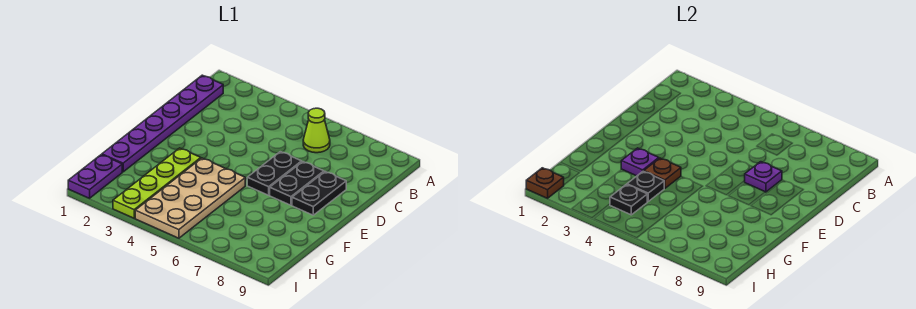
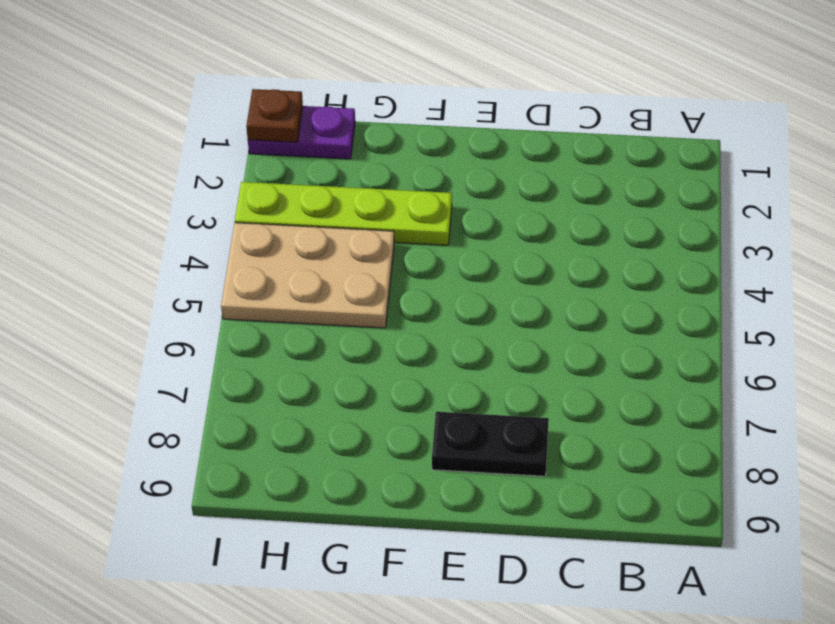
tan plate G4:I5 level 1 -> tan plate F4:I5 level 1
none -> purple plate B1:G1 level 1
none -> lime cone B6 level 1
none -> black plate D6:E6 level 1

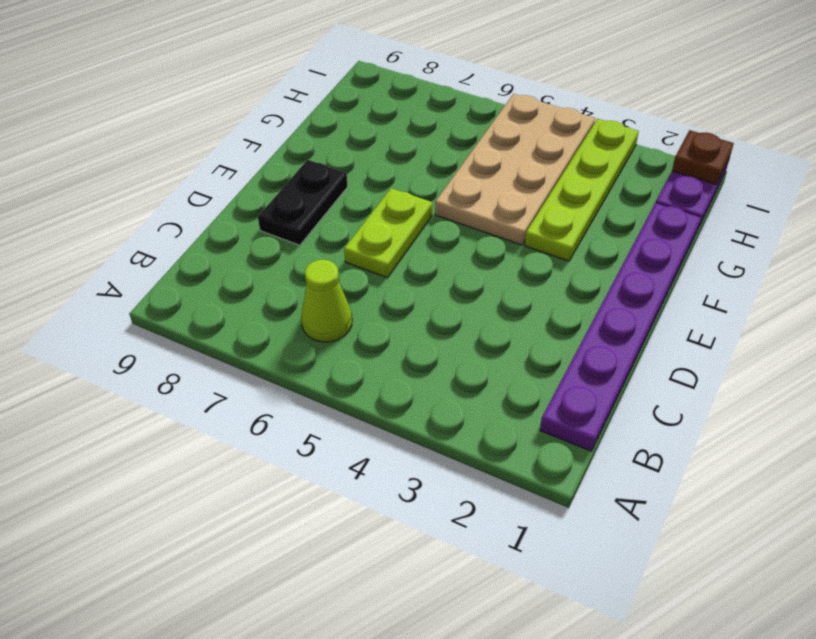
lime plate D6:E6 level 1 -> black plate D6:E6 level 1
none -> black plate D7:E7 level 1
none -> purple plate D7 level 2
none -> purple plate F3 level 2

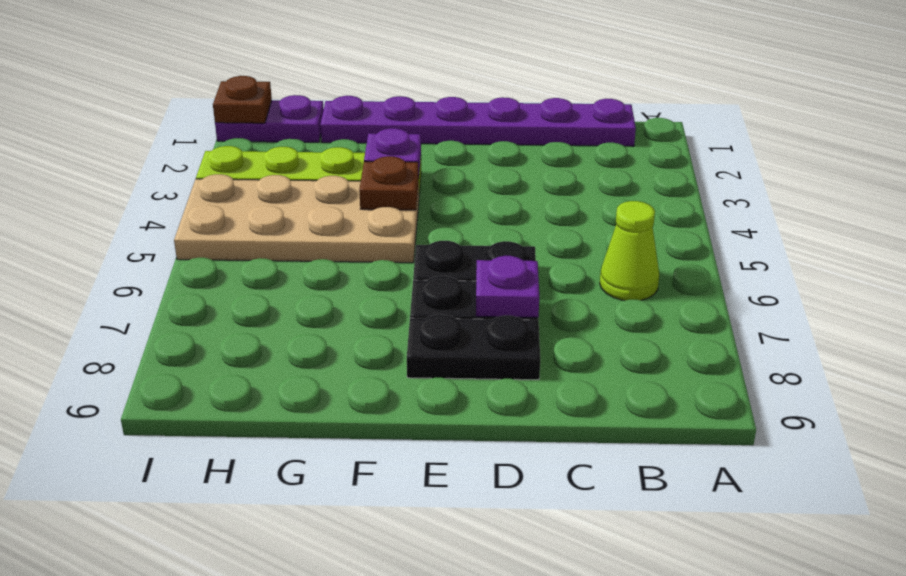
none -> black plate G4 level 2
none -> black plate H4 level 2

